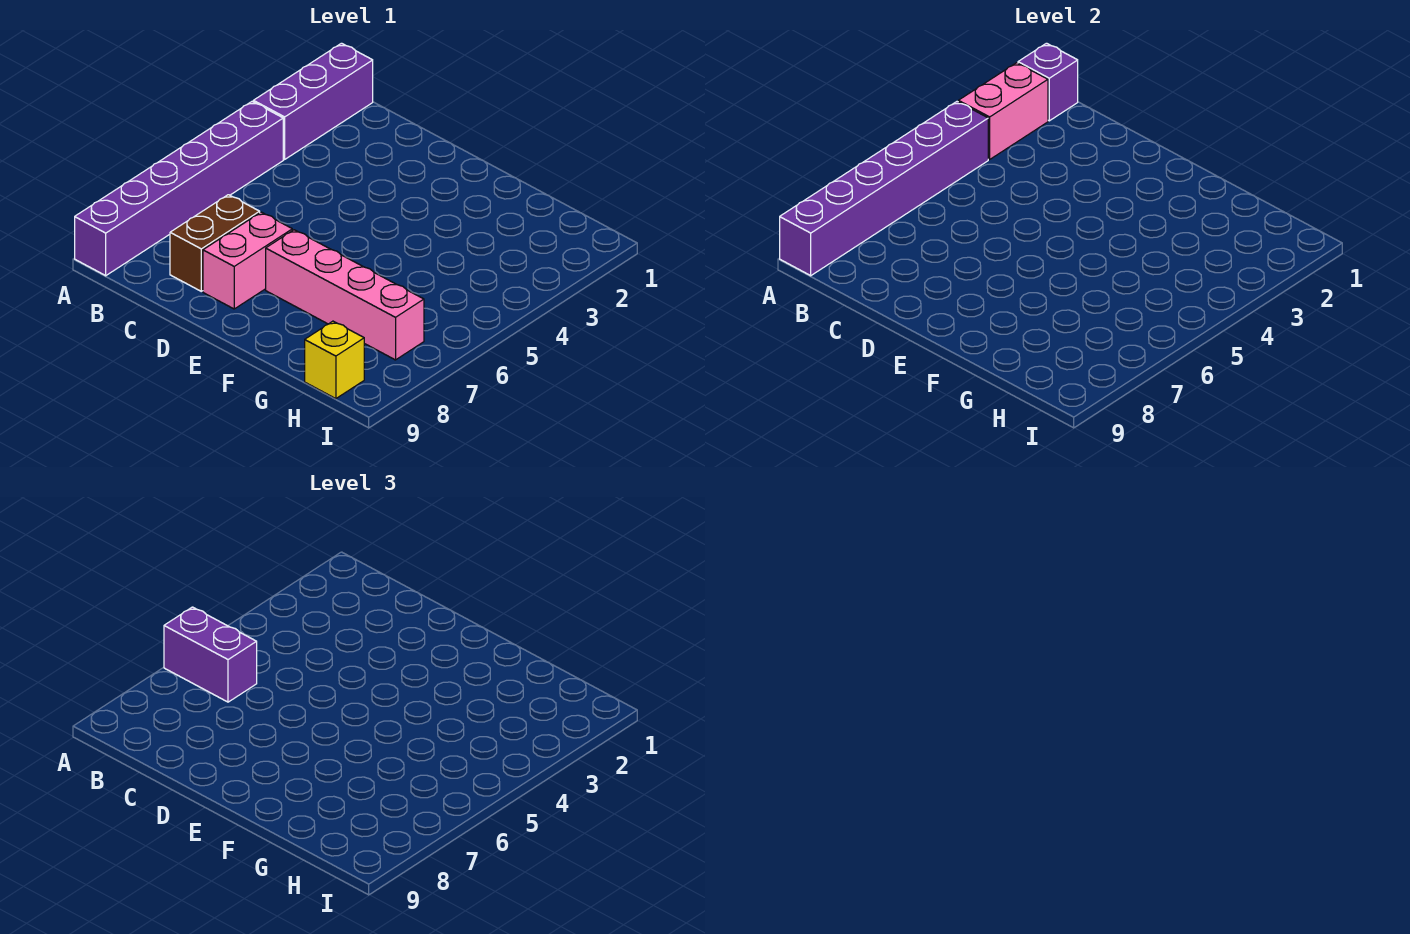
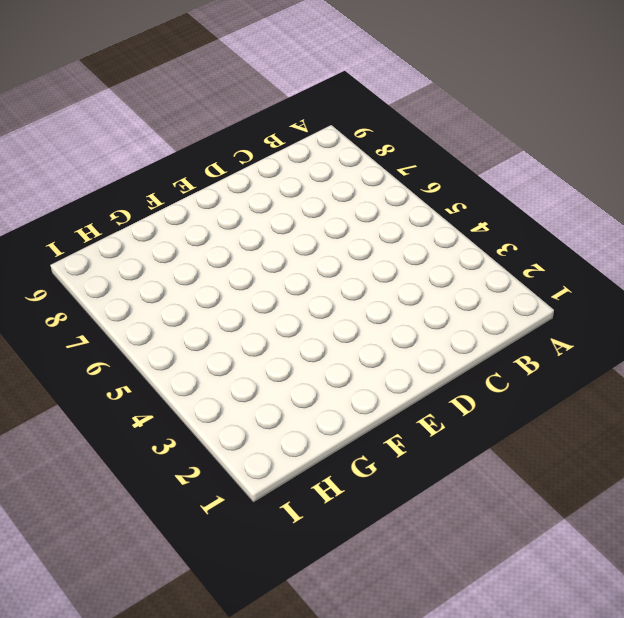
none -> purple brick A1:A3 level 1
none -> purple brick A4:A9 level 1

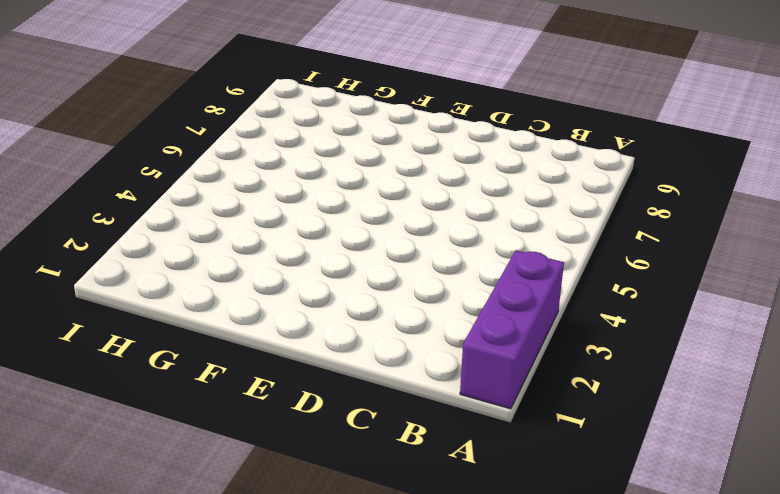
none -> purple brick A4:A9 level 1
none -> brown brick C7:C8 level 1

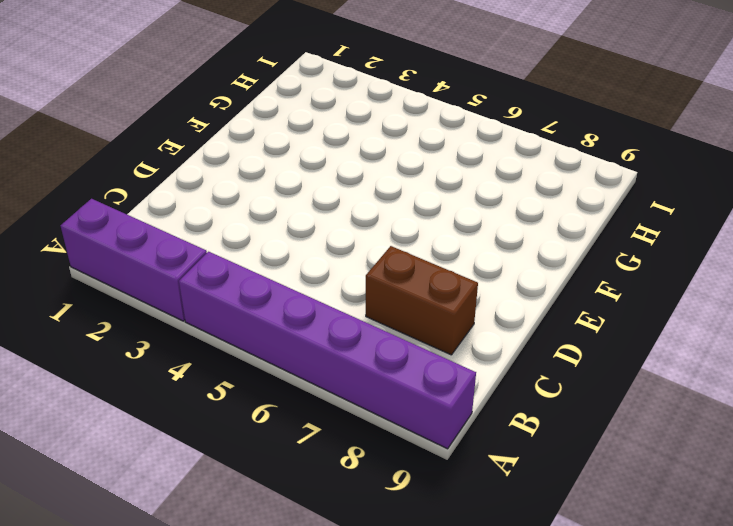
none -> pink brick D7:D8 level 1
none -> pink brick E7:H7 level 1

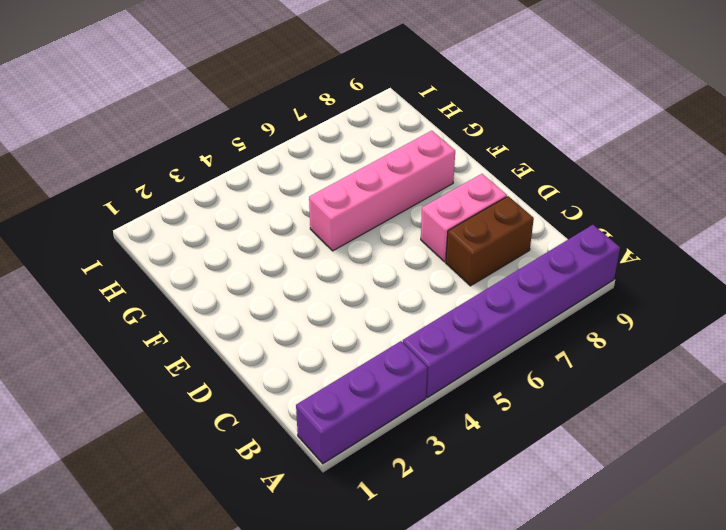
pink brick F5:F8 level 1 -> pink brick E7:H7 level 1
none -> yellow brick H9 level 1
none -> purple brick A1 level 2

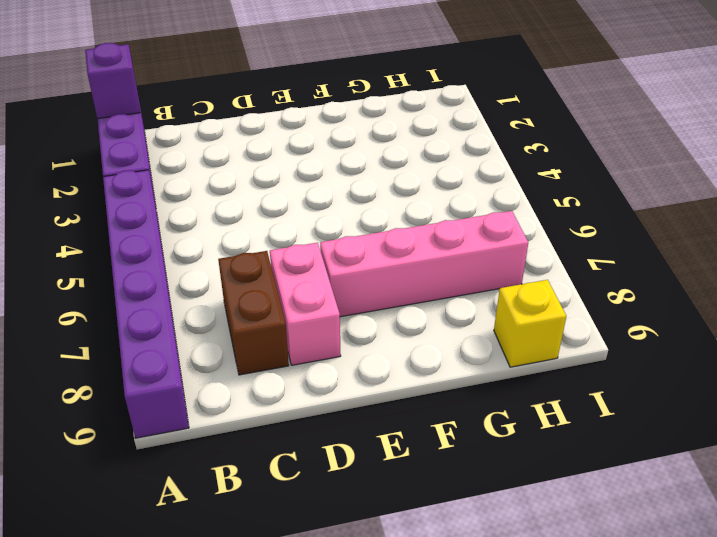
none -> pink brick A2:A3 level 2
none -> purple brick A4:A9 level 2

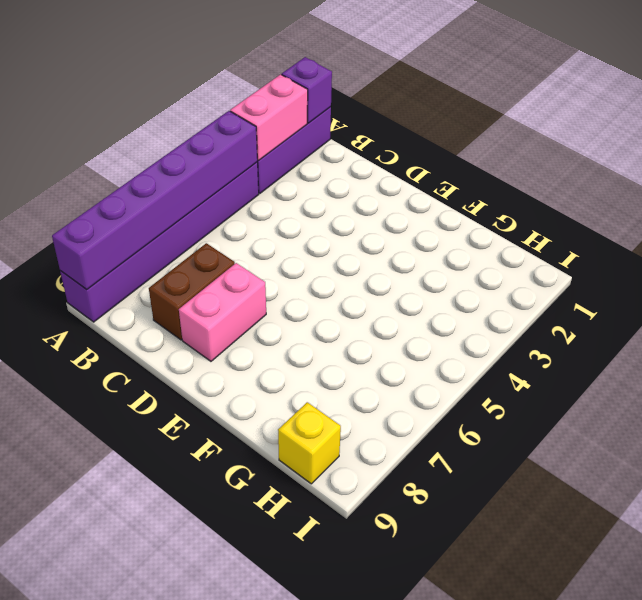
none -> pink brick E7:H7 level 1
none -> purple brick A6:B6 level 3

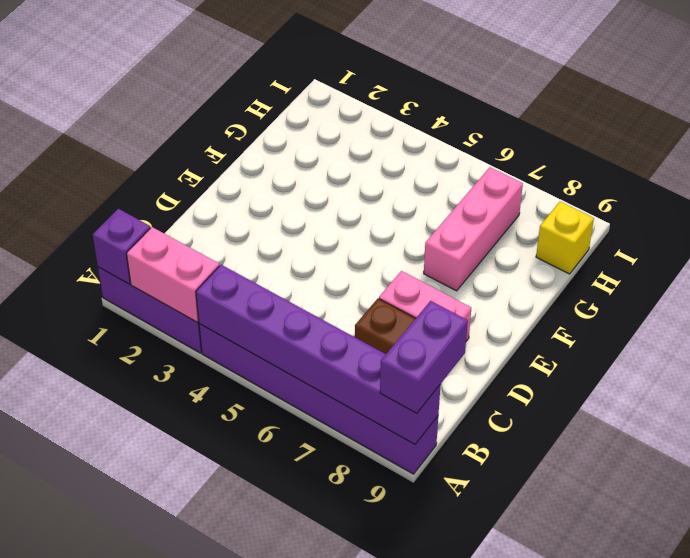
purple brick A9:B9 level 3 -> purple brick A6:B6 level 3
pink brick F7:H7 level 1 -> pink brick E7:H7 level 1

